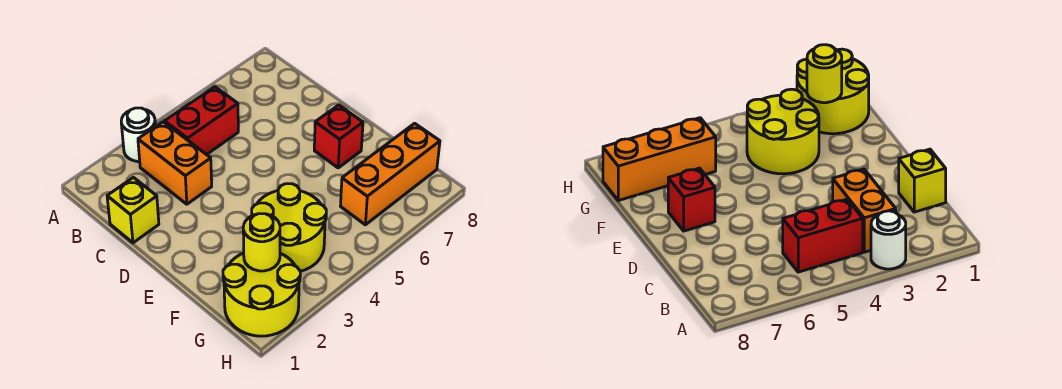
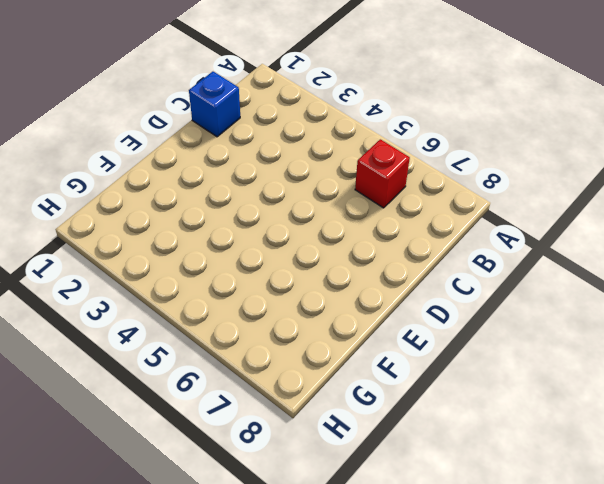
red brick B6 level 1 -> red brick E7 level 1
blue brick C1 level 1 -> yellow brick C1 level 1
none -> white round brick A3 level 1
none -> orange brick B3:C3 level 1

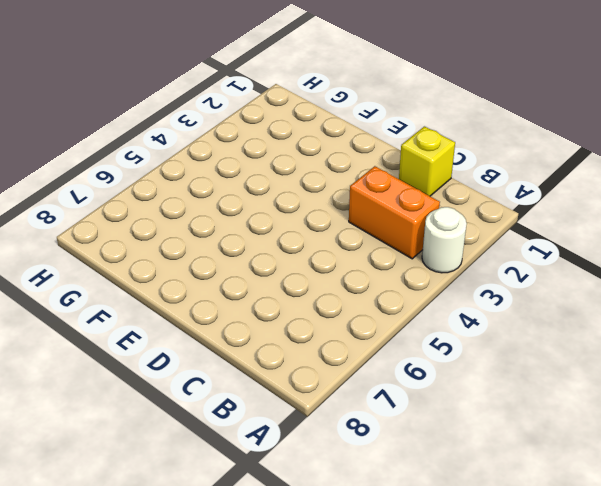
none -> red brick B4:B5 level 1
none -> red brick E7 level 1

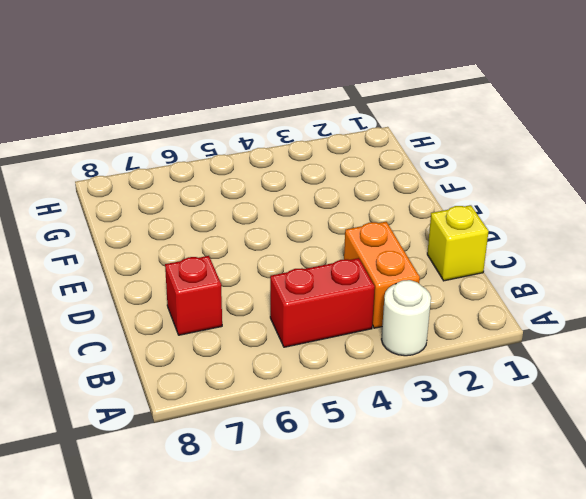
red brick C7 level 1 -> red brick E7 level 1
none -> yellow round brick F3:G4 level 1
none -> yellow round brick G1:H2 level 1

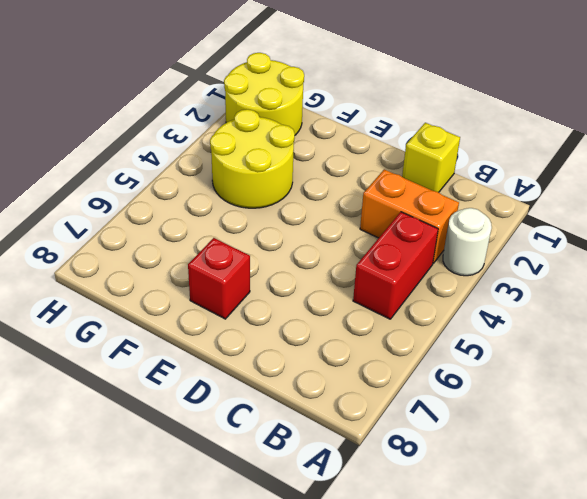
none -> orange brick G6:G8 level 1
none -> yellow round brick G2 level 2

